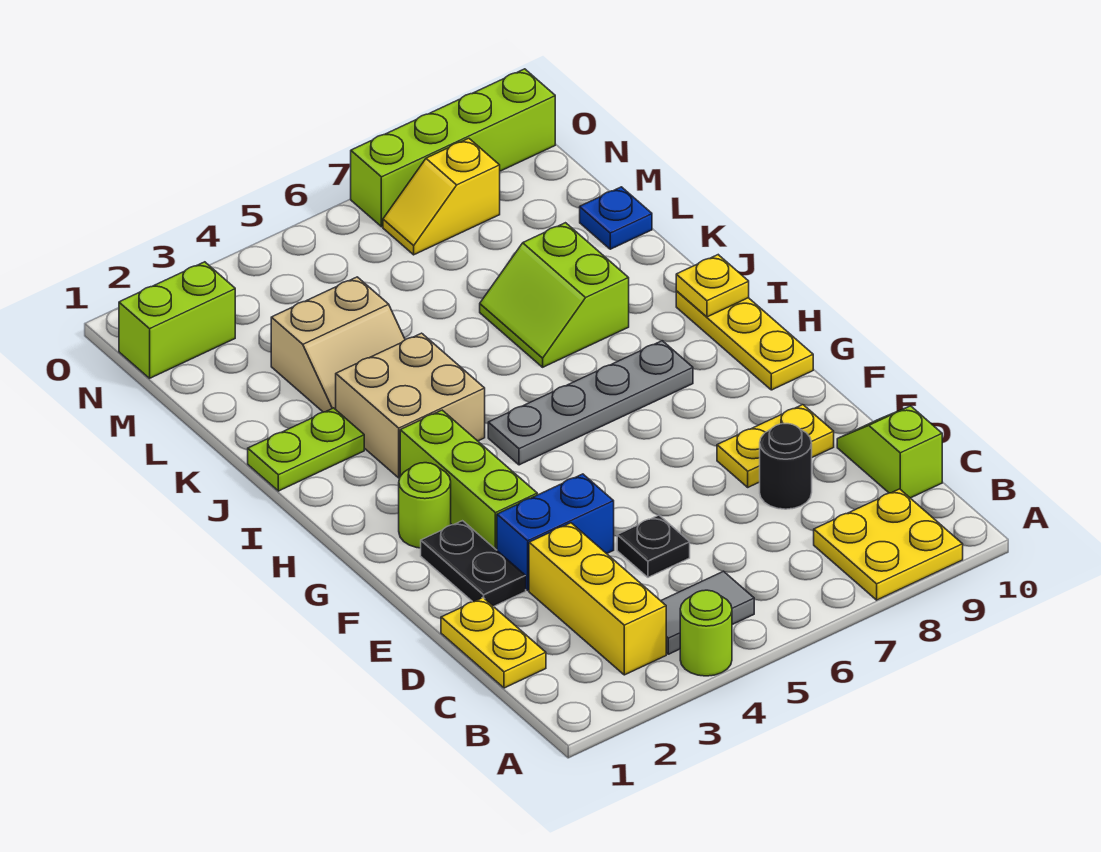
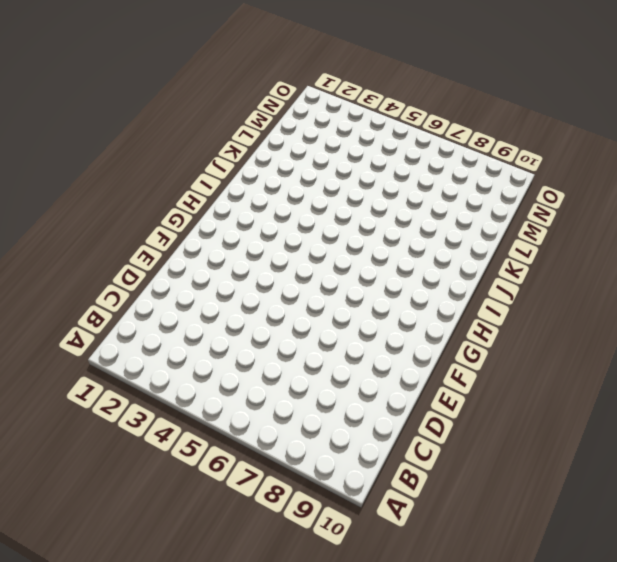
none -> lime round brick A4 level 1
none -> yellow plate A8:B9 level 1
none -> yellow brick B3:D3 level 1

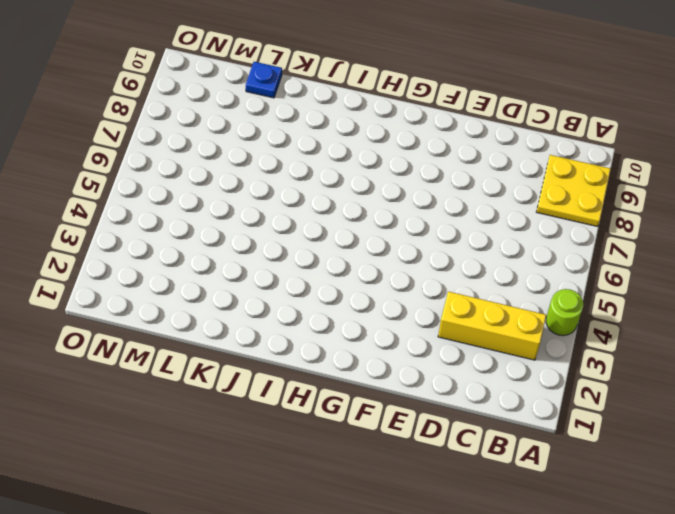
none -> grey tile B4:B5 level 1
none -> yellow plate C1:D1 level 1
none -> lime slope C10:D10 level 1 top C

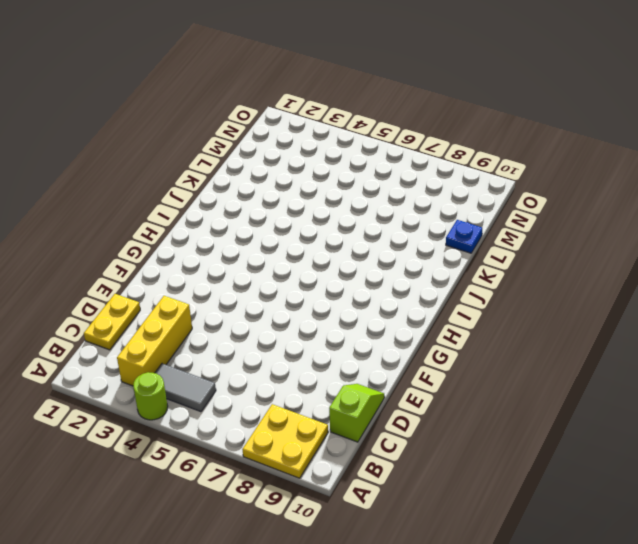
none -> black plate D5 level 1
none -> black round brick D8 level 1
none -> black plate E2:F2 level 1

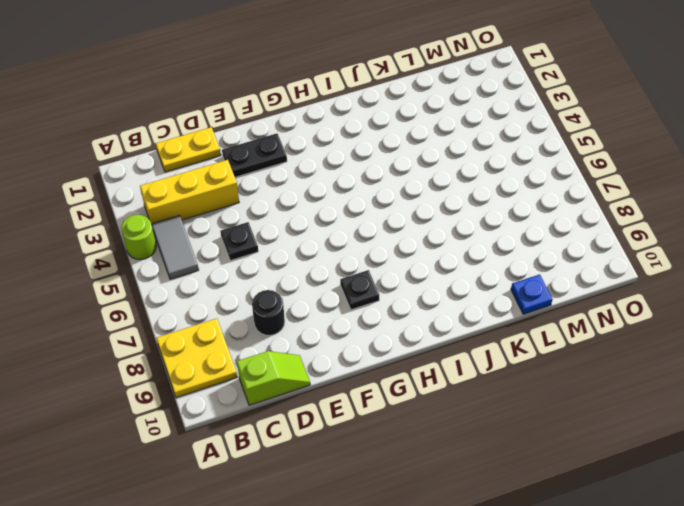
black plate G8 level 1 -> none
none -> blue brick E3:E4 level 1
none -> yellow plate E8:E9 level 1
none -> lime brick F3:H3 level 1

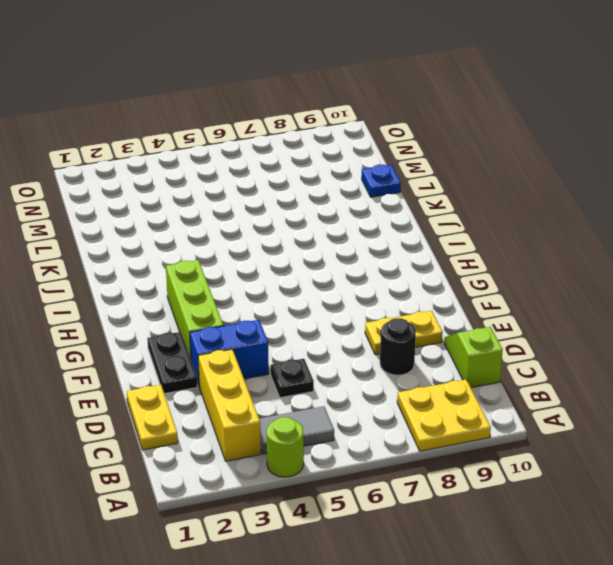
none -> lime round brick G2 level 1
none -> yellow plate G10:I10 level 1
none -> grey plate H5:H8 level 1

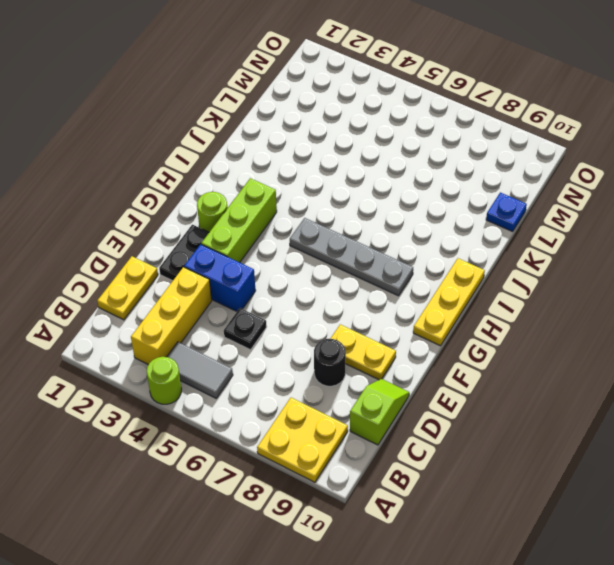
none -> tan brick I3:J4 level 1
none -> lime plate J1:J2 level 1
none -> lime slope J7:K8 level 1 top 8

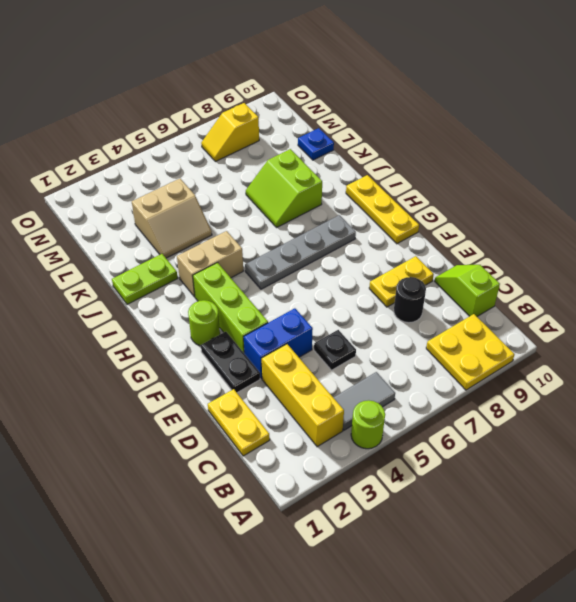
tan brick I3:I4 level 1 -> tan brick I3:J4 level 1
none -> lime brick N1:N2 level 1
none -> lime brick O7:O10 level 1
none -> yellow plate I10 level 2

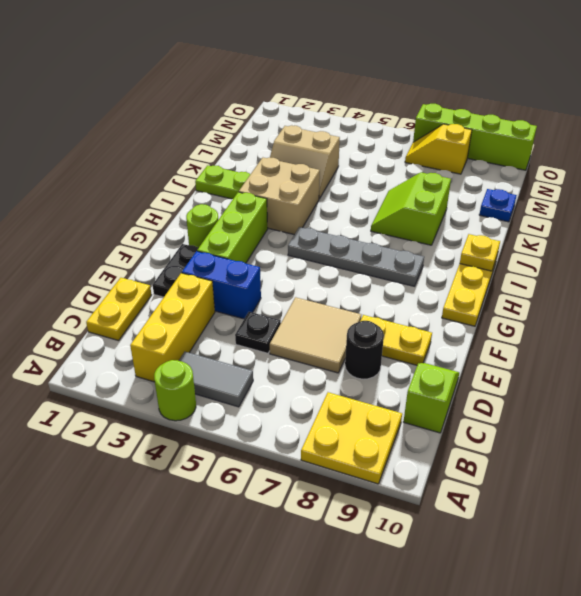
tan tile D6:E7 level 1 -> none
none -> lime brick N1:N2 level 1

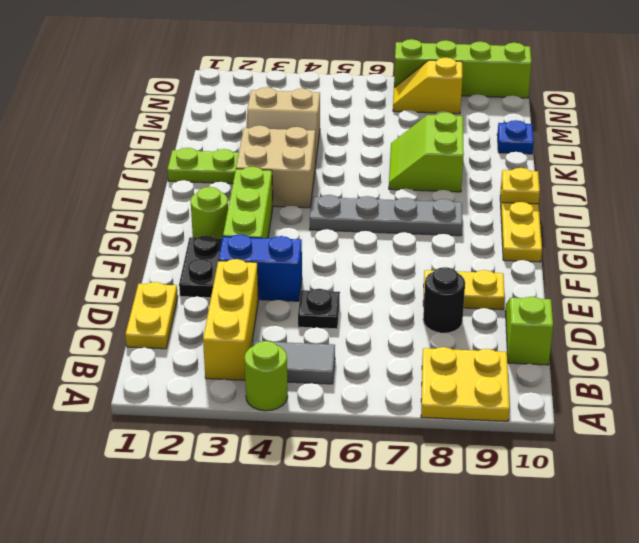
none -> lime brick N1:N2 level 1

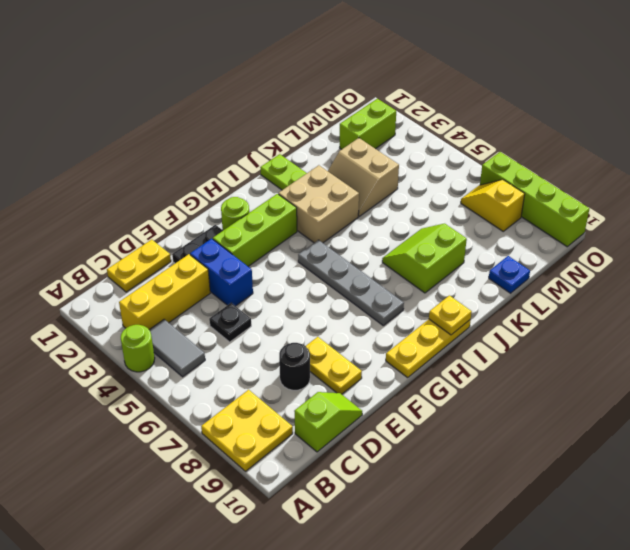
lime brick M2:N2 level 1 -> lime brick N1:N2 level 1

